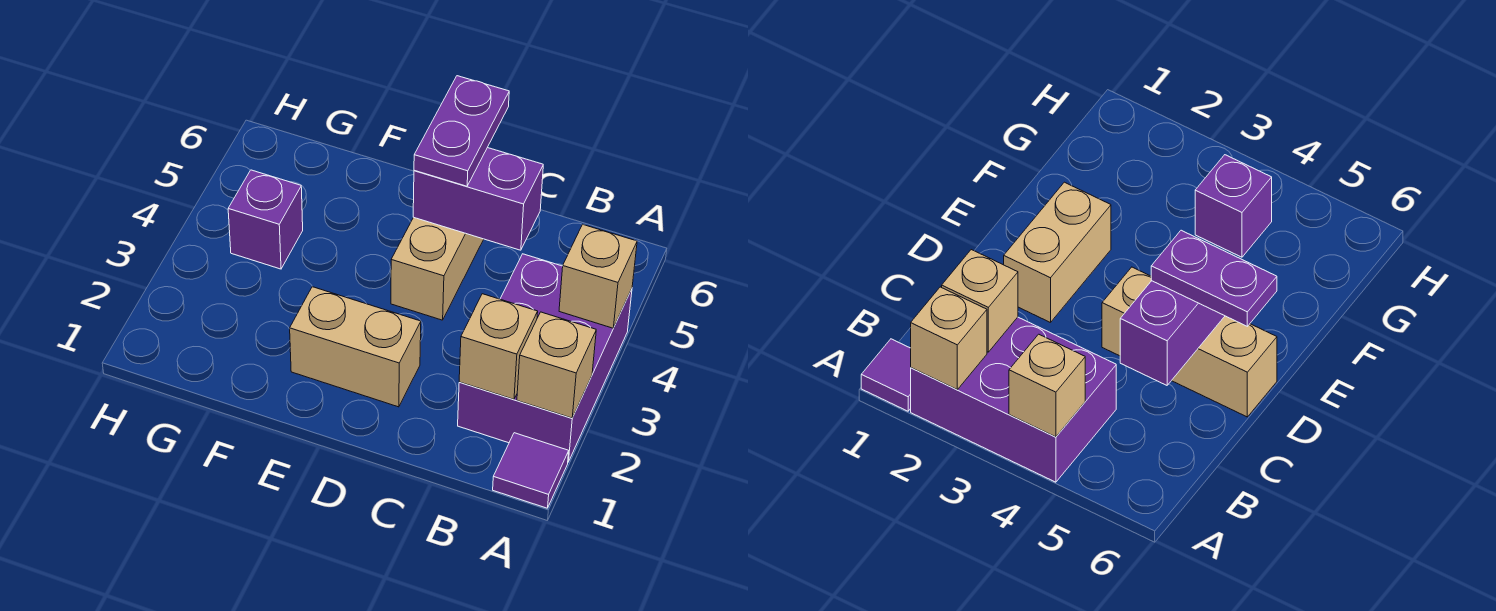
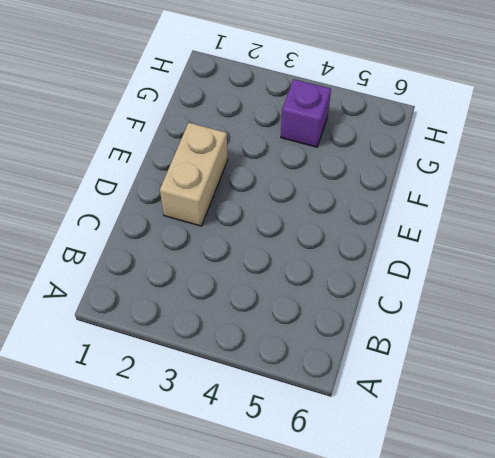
none -> purple tile A1 level 1
none -> purple brick A2:B4 level 1

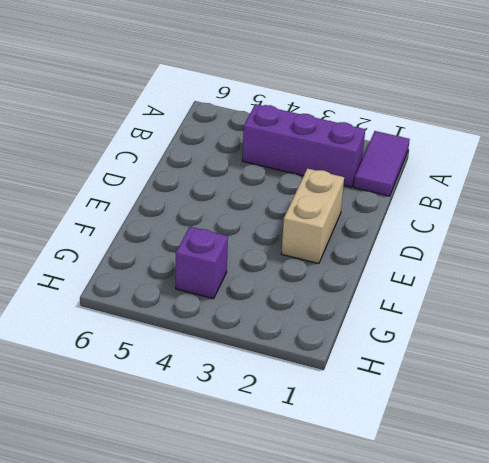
purple tile A1:B1 level 1 -> purple tile A1 level 1
purple brick B2:B4 level 1 -> purple brick A2:B4 level 1
none -> tan brick D4:D6 level 1
none -> tan brick A2 level 2

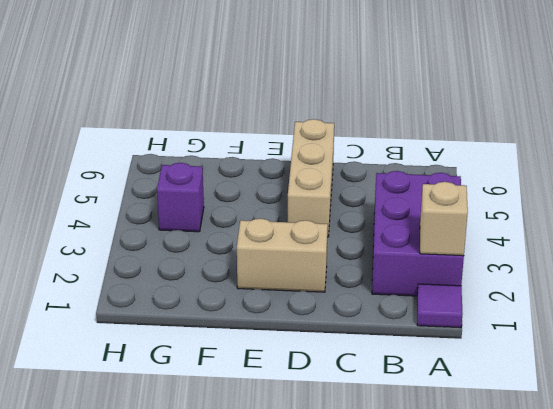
none -> tan brick A4 level 2
none -> tan brick B2 level 2

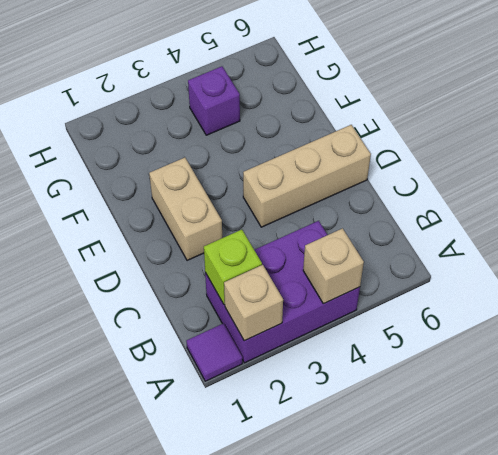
lime brick B2 level 2 -> tan brick B2 level 2
none -> purple brick C5:D5 level 2
none -> purple plate D5:D6 level 3

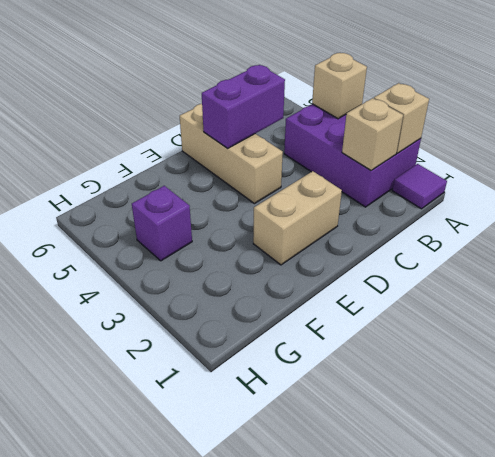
none -> purple plate D5:D6 level 3

